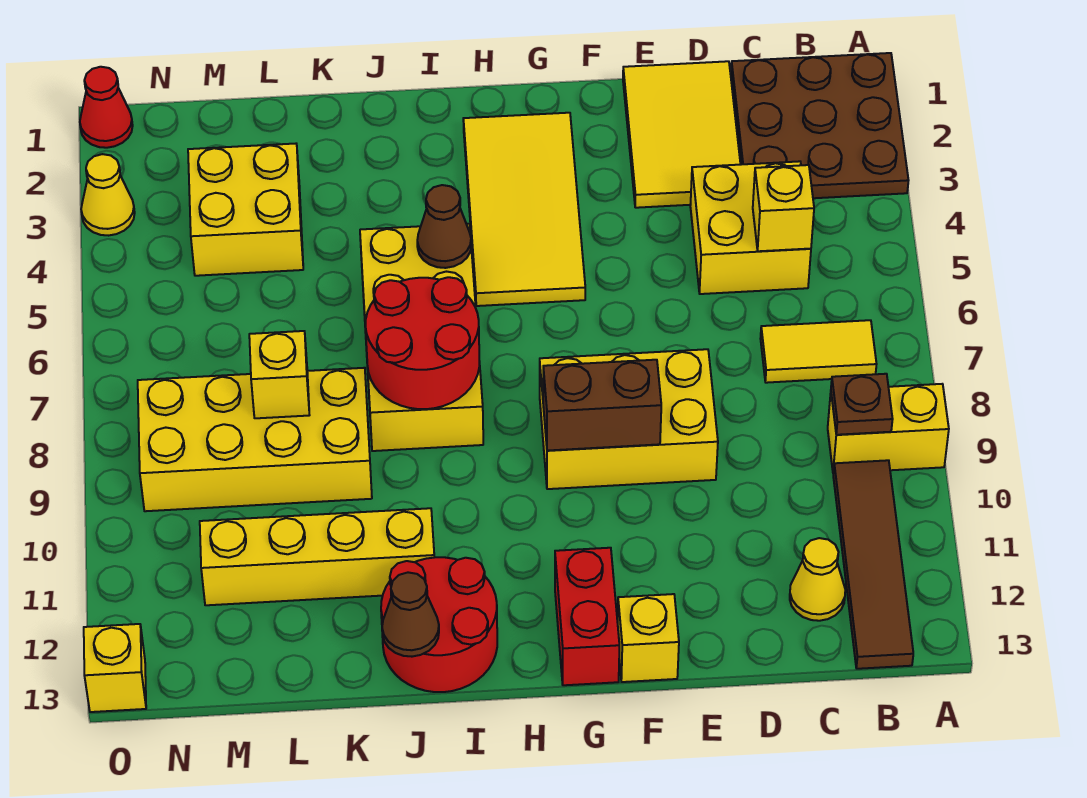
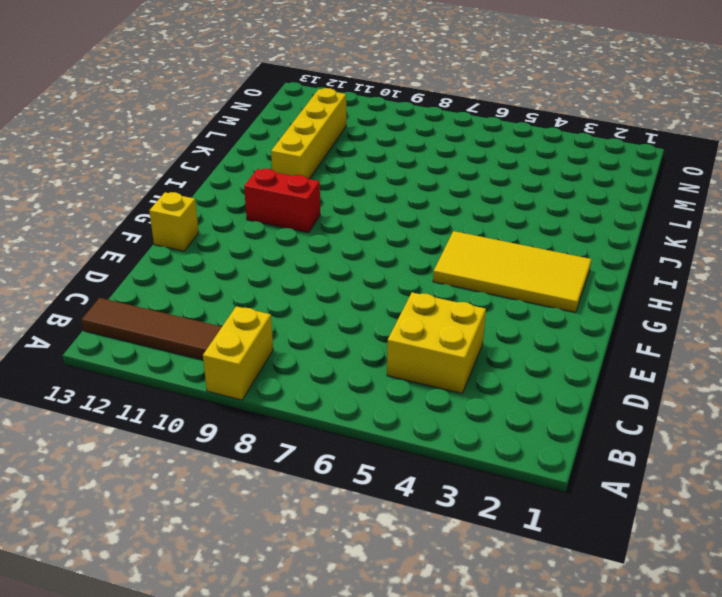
red brick H10:H11 level 1 -> red brick G12:G13 level 1
none -> brown plate A1:C3 level 1
none -> yellow tile B7:C7 level 1
none -> yellow cone C12 level 1

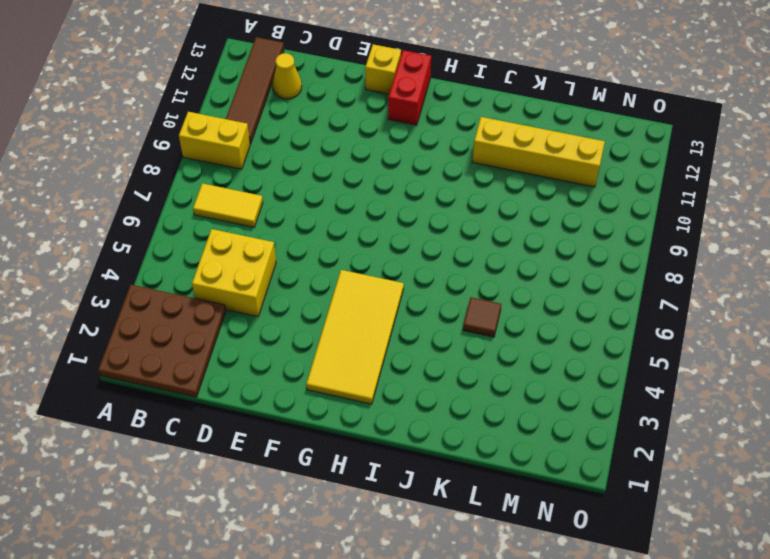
brown tile K5 level 1 -> none
none -> yellow tile D1:E3 level 1
none -> yellow brick E8:G9 level 1
none -> yellow brick I5:J8 level 1

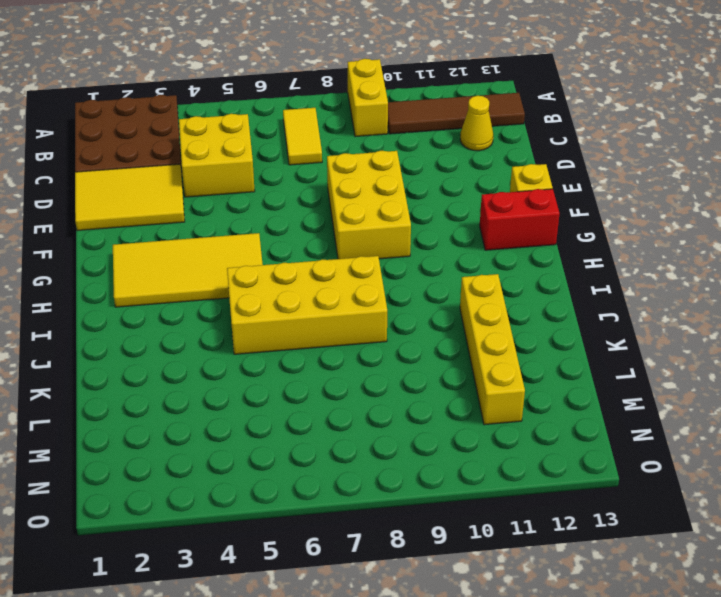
none -> red round brick I12:J13 level 1
none -> yellow brick K8:N9 level 1
none -> yellow brick L3:M4 level 1

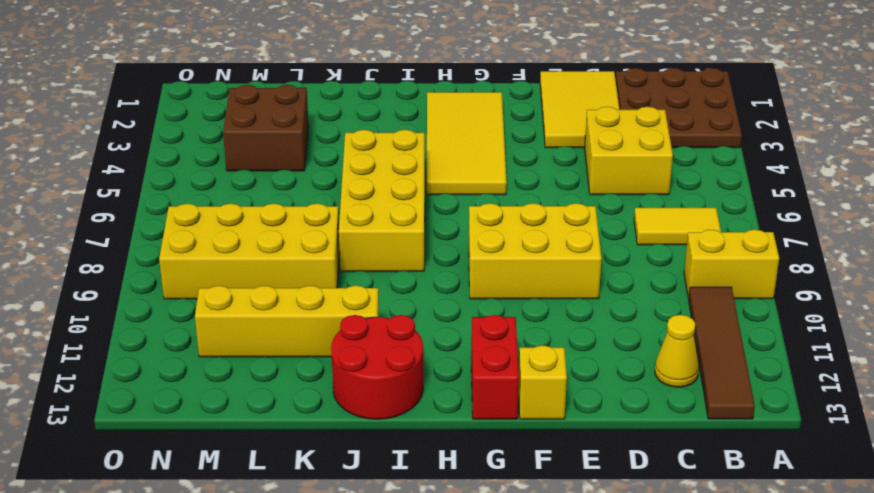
brown brick L3:M4 level 1 -> yellow brick L3:M4 level 1
none -> red cone O1 level 1
none -> yellow cone O3 level 1
none -> yellow brick O13 level 1

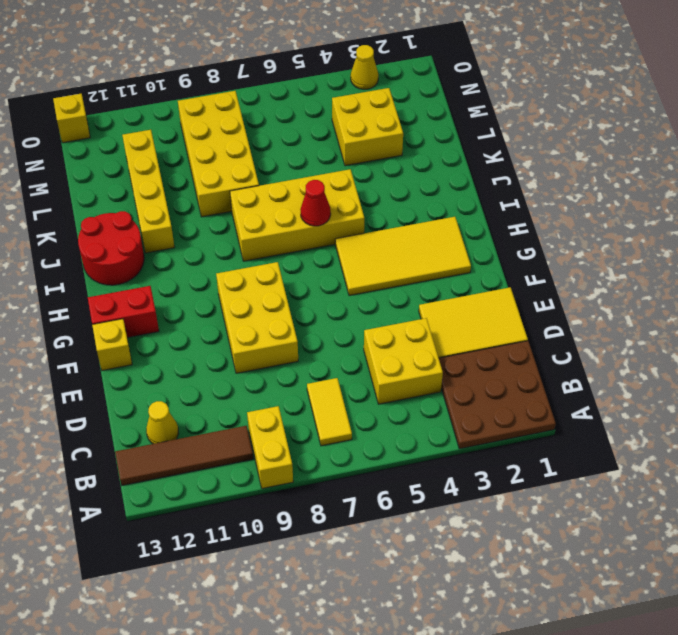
red cone I6 level 2 -> red cone O1 level 1
none -> brown plate B9 level 2
none -> yellow brick C5 level 2
none -> brown brick F9:G9 level 2

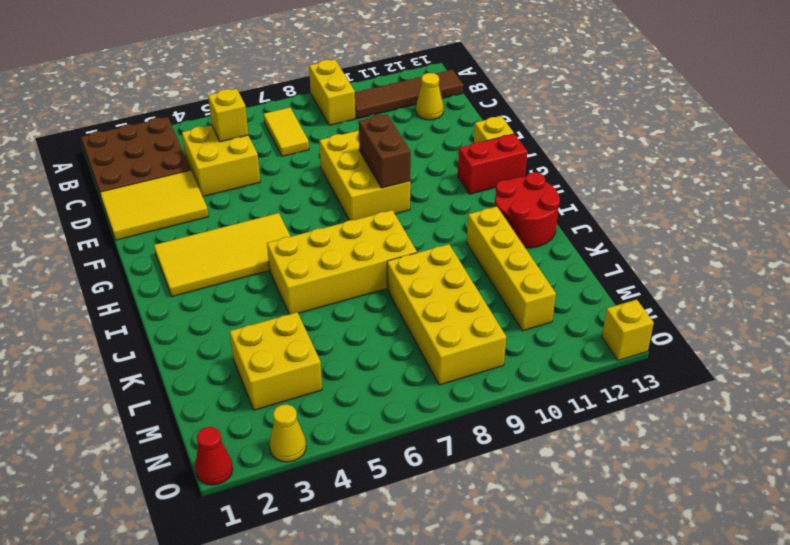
none -> brown plate B9 level 2
none -> brown cone I5 level 2
none -> red round brick I7:J8 level 2

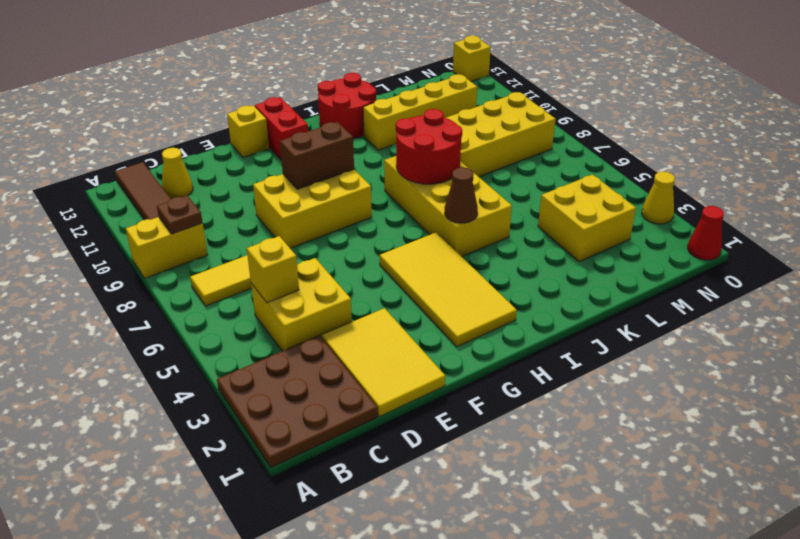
none -> brown cone J13 level 2
none -> yellow brick L8 level 2

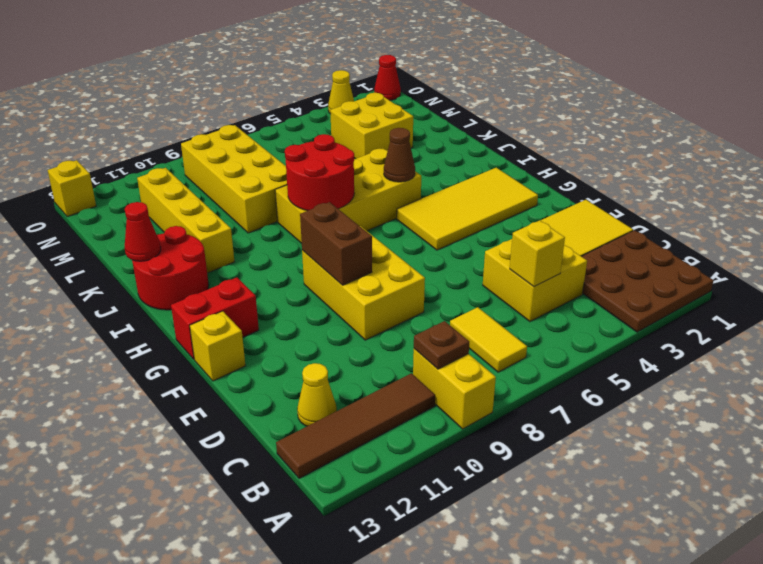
red cone J13 level 2 -> brown cone J13 level 2
none -> yellow brick L8 level 2

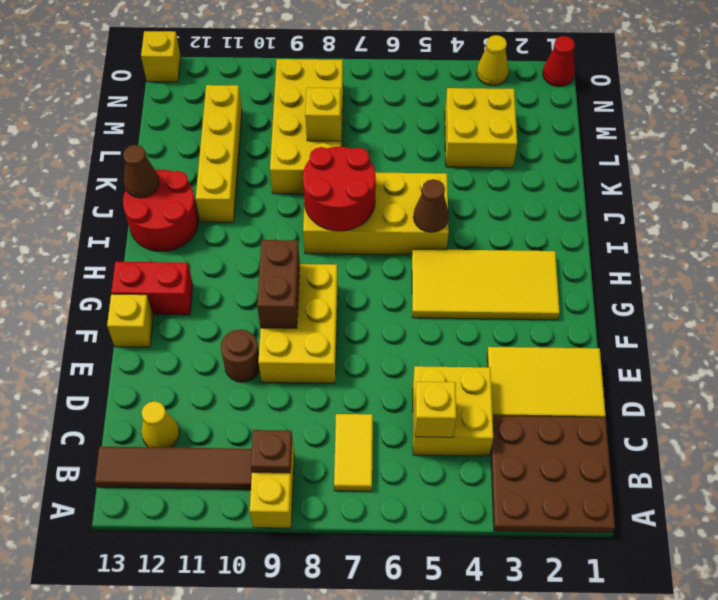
brown round brick E10 level 1 -> none

